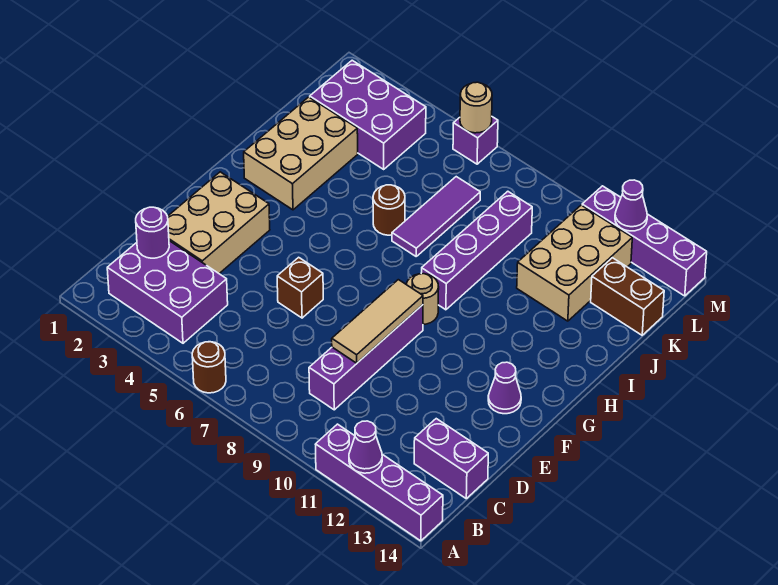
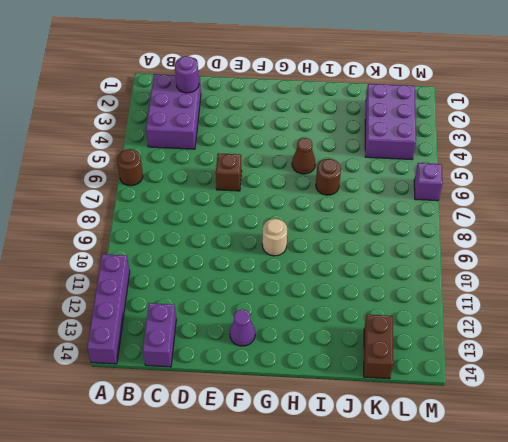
brown cone H5 level 1 -> none
none -> purple brick C9:F9 level 1
none -> tan brick D2:F3 level 1
none -> tan brick H2:J3 level 1

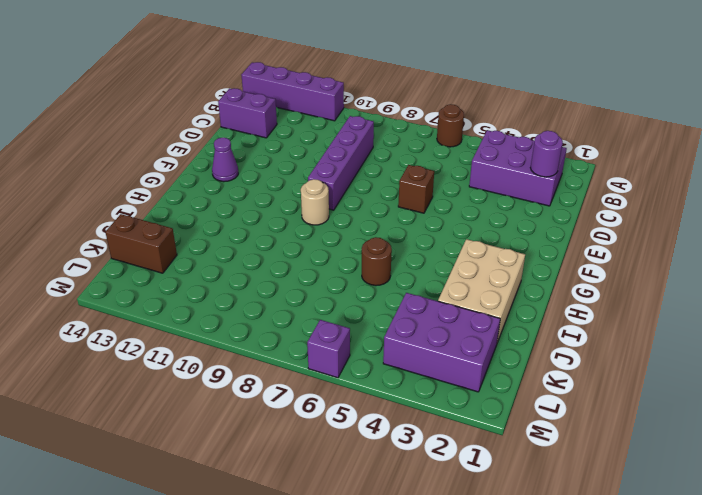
none -> tan brick D2:F3 level 1
none -> purple brick H9:K9 level 1
none -> purple tile I7:K7 level 1

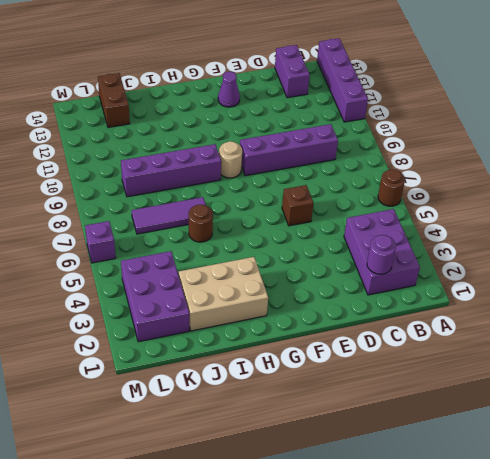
none -> tan brick D2:F3 level 1
none -> tan brick J11:L12 level 1
none -> purple brick M11:M14 level 1

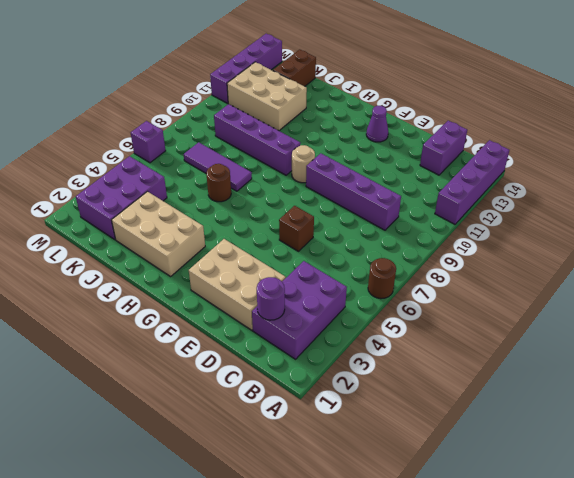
none -> purple cone A12 level 2
none -> tan tile D9:F9 level 2
none -> tan round brick M6 level 2

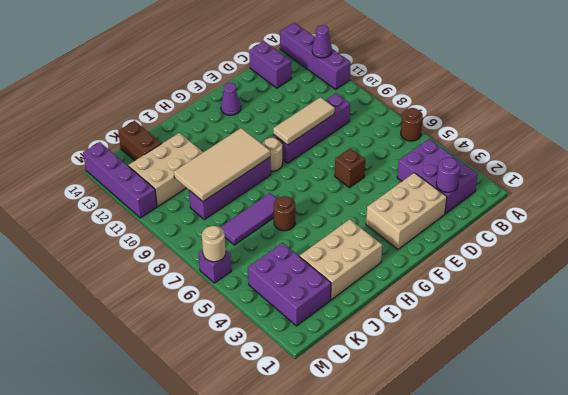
tan tile H9:K10 level 2 -> none
none -> purple cone M12 level 2

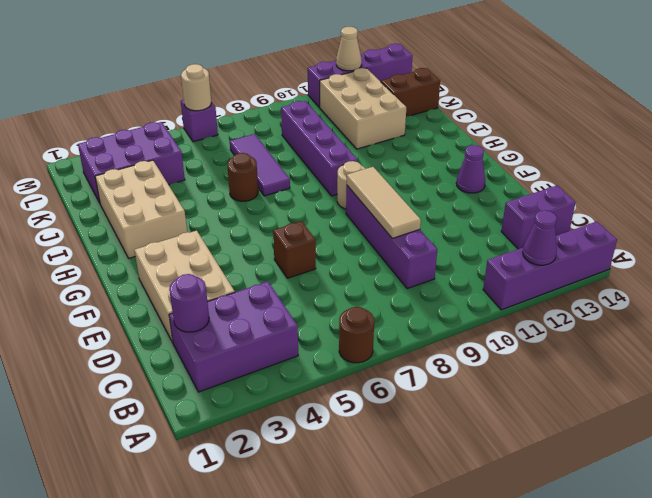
tan cone M12 level 2 -> purple cone M12 level 2

